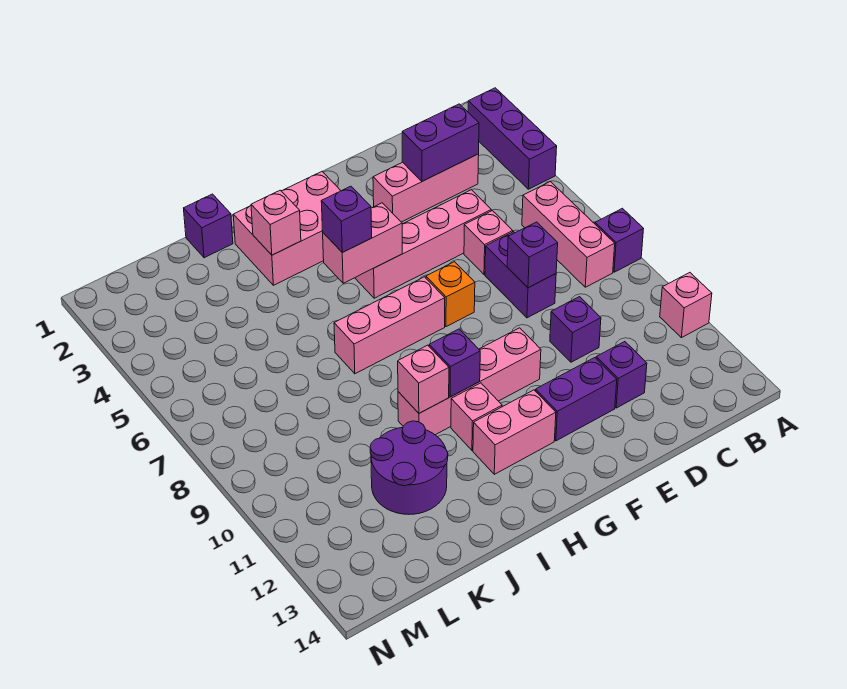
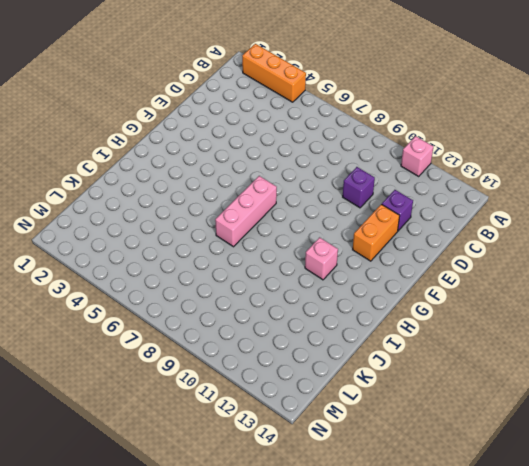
orange brick A2:A4 level 1 -> purple brick A2:A4 level 1
orange brick E12:F12 level 1 -> purple brick E12:F12 level 1
none -> purple brick A8 level 1
none -> pink brick B6:B8 level 1
none -> pink brick C3:E3 level 1

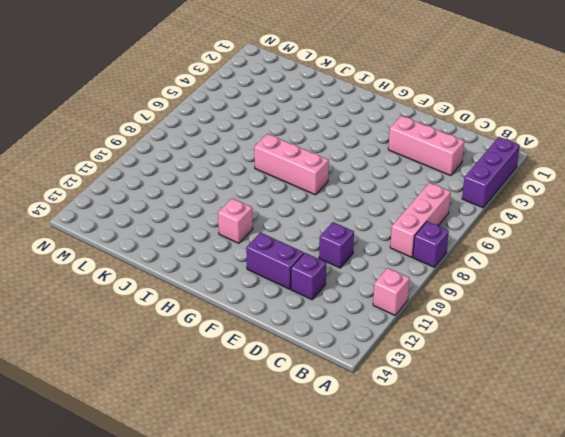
none -> pink brick D5:G5 level 1
none -> pink brick D6 level 1
none -> purple brick D7:D8 level 1

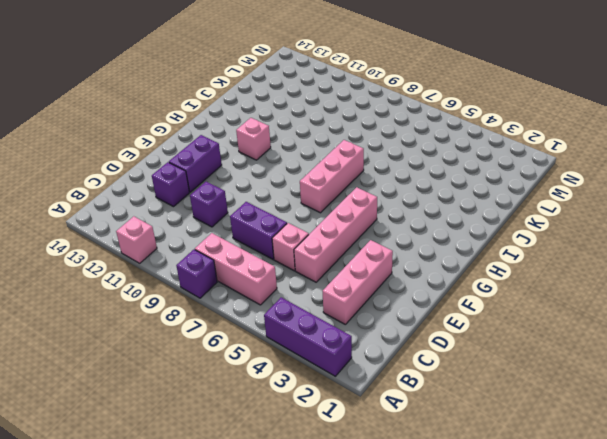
none -> orange brick F7 level 1
none -> pink brick F10:I10 level 1
none -> pink brick G2:I3 level 1

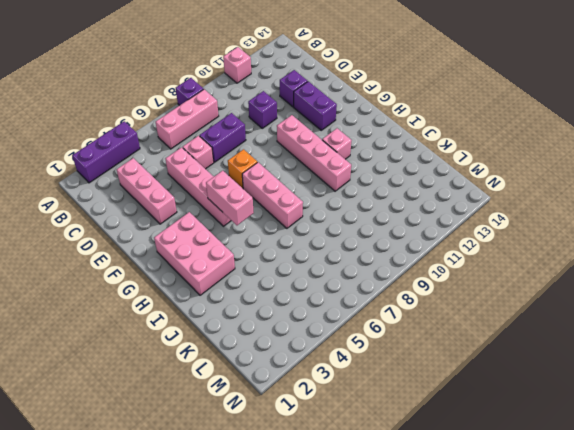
none -> pink brick G12:H12 level 1
none -> purple brick J1 level 1
none -> purple round brick J11:K12 level 1

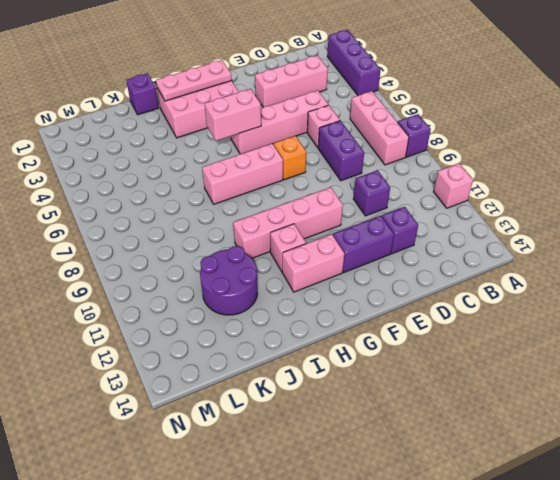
pink plate G2:I2 level 2 -> none
none -> purple brick C3:D3 level 2
none -> purple brick D8 level 2
none -> purple brick H10 level 2

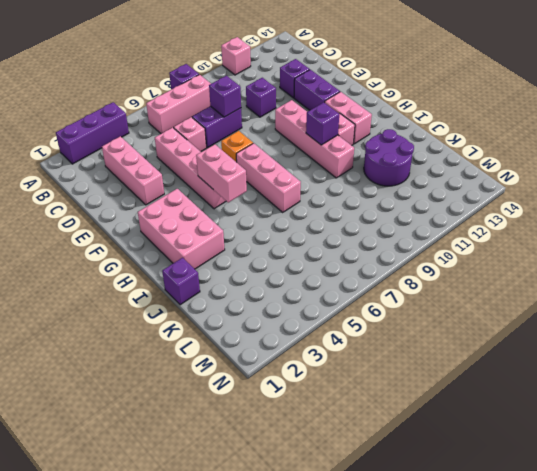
none -> purple brick C3:D3 level 2
none -> pink brick I3 level 2
none -> pink brick I10 level 2

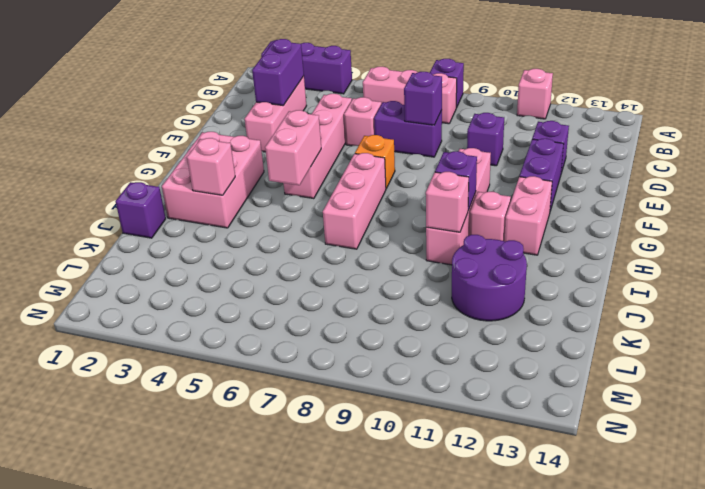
none -> purple brick H5 level 3

